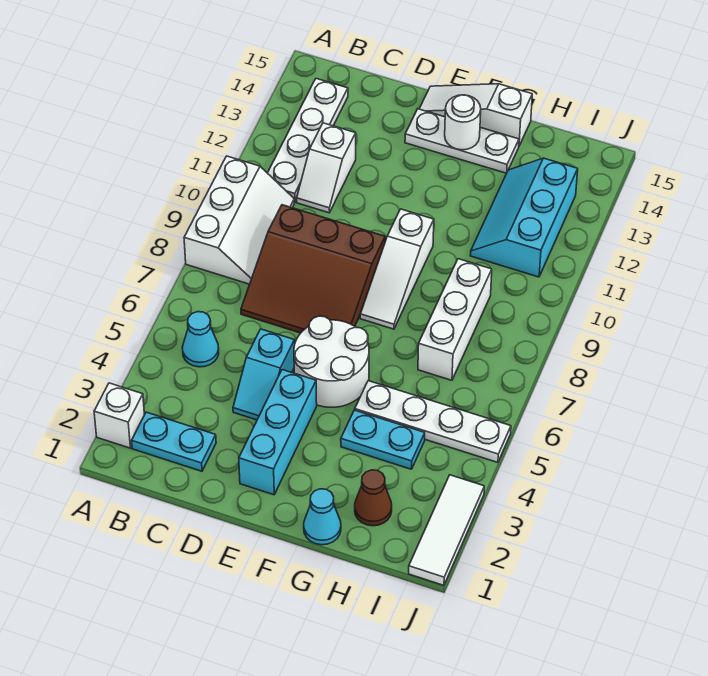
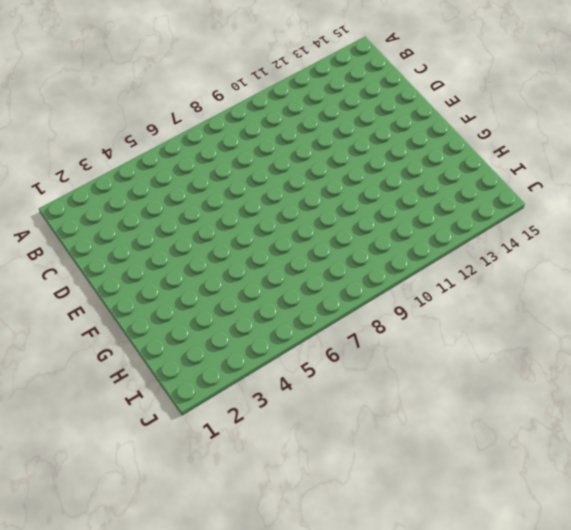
none -> white brick A2 level 1
none -> white slope A8:B10 level 1 top A
none -> cyan plate B2:C2 level 1

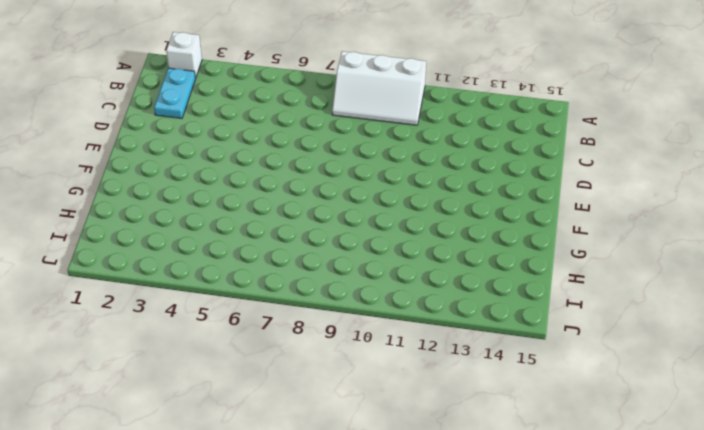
none -> cyan cone B5 level 1
none -> white plate B11:B14 level 1
none -> brown slope C7:E9 level 1 top 9

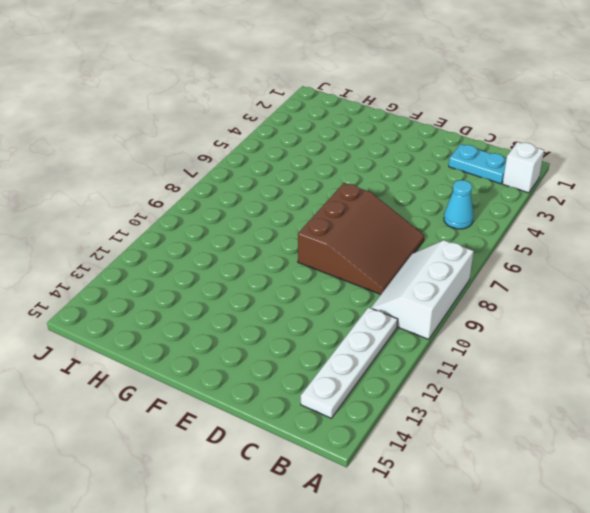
brown slope C7:E9 level 1 top E -> brown slope C7:E9 level 1 top 9
none -> white slope C11:C12 level 1 top 12
none -> cyan slope D4:D5 level 1 top 5
none -> cyan brick E2:E4 level 1

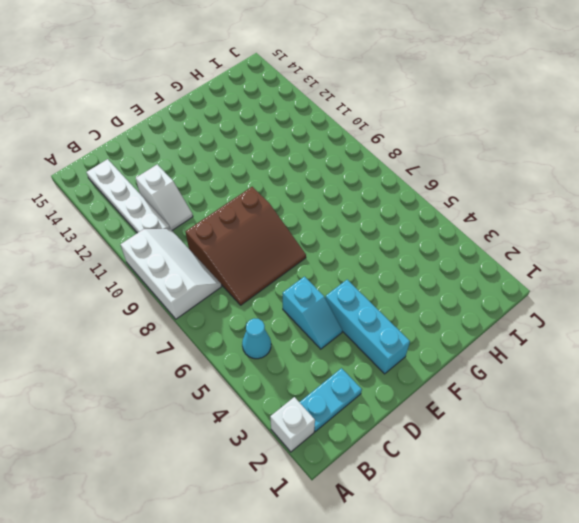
none -> white round brick E5:F6 level 1
none -> white plate E14:G14 level 1
none -> white slope E15:G15 level 1 top G

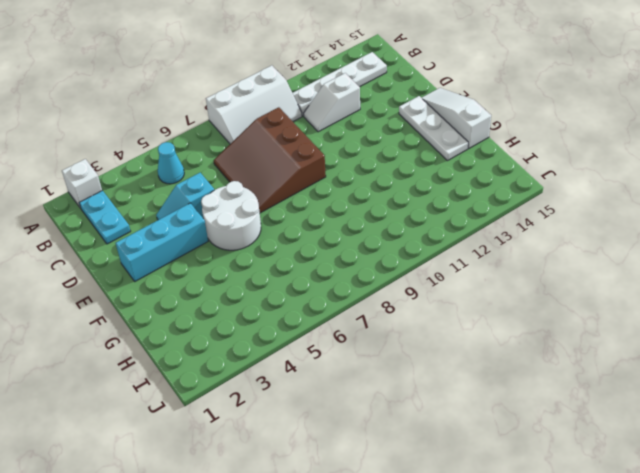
none -> white slope F8:F10 level 1 top 10
none -> cyan cone G1 level 1
none -> cyan plate G4:H4 level 1

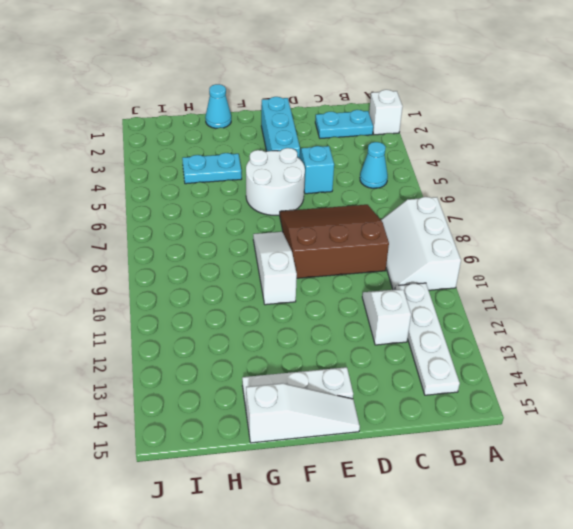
none -> white plate G5:J5 level 1
none -> brown cone H2 level 1
none -> white brick H7:H9 level 1

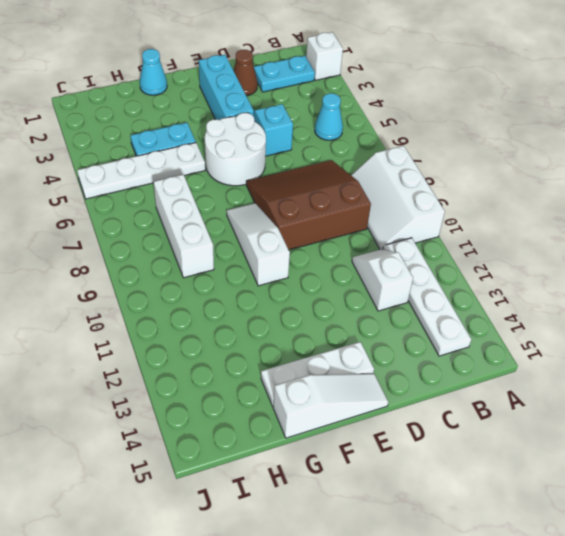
brown cone D2 level 1 -> brown cone H2 level 1
none -> cyan slope H11:I13 level 1 top I
none -> white tile J1:J3 level 1
none -> white round brick F14 level 2

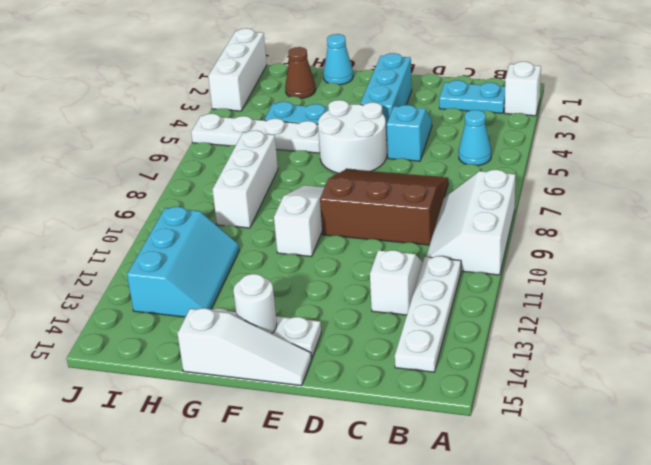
white brick J1:J3 level 1 -> white tile J1:J3 level 1

